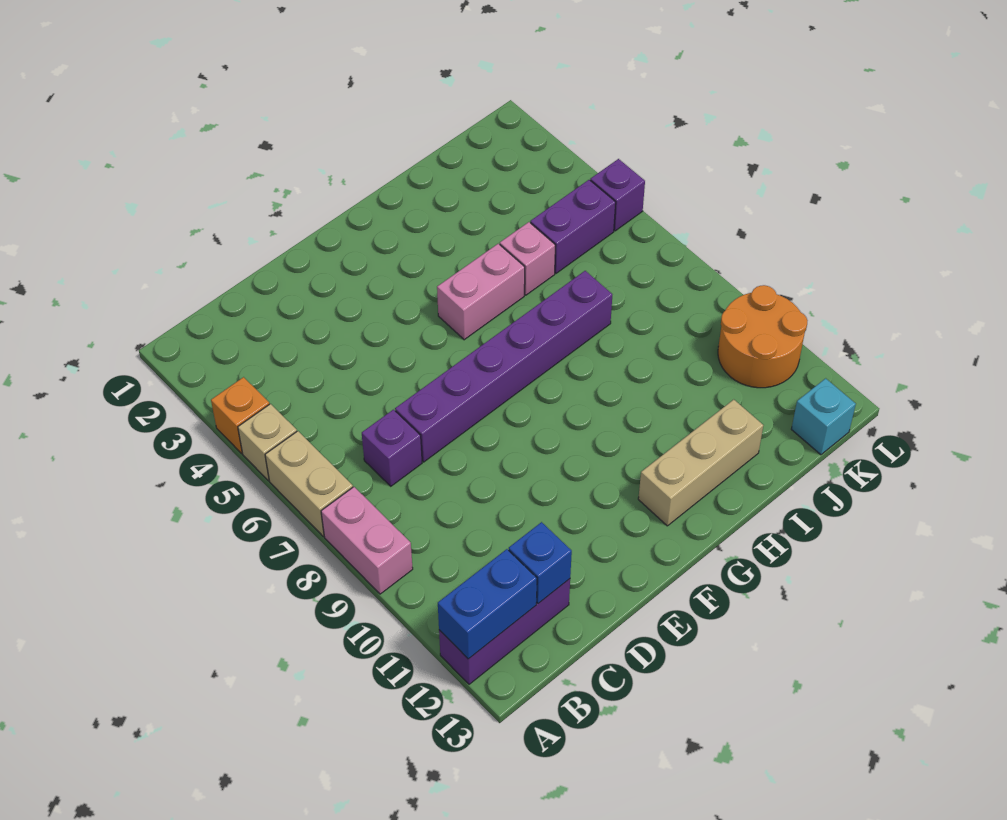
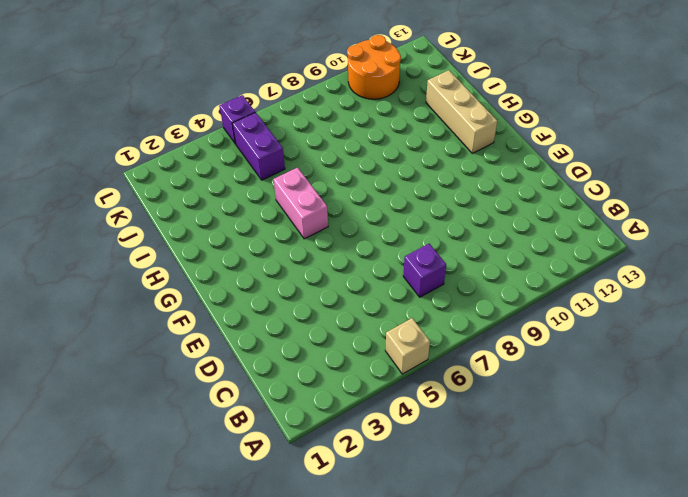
none -> orange brick A4 level 1
none -> tan brick A6:A7 level 1
none -> pink brick A8:A9 level 1

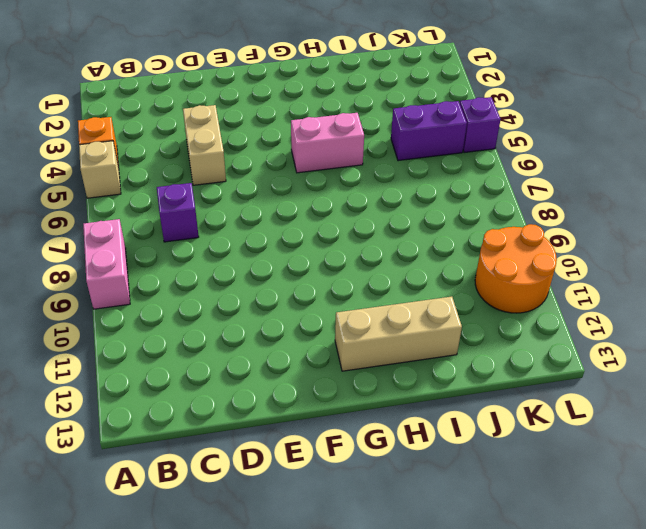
tan brick D4:D5 level 1 -> tan brick A6:A7 level 1
none -> purple brick A12:C12 level 1
none -> purple brick D7:I7 level 1
none -> pink brick I5 level 1

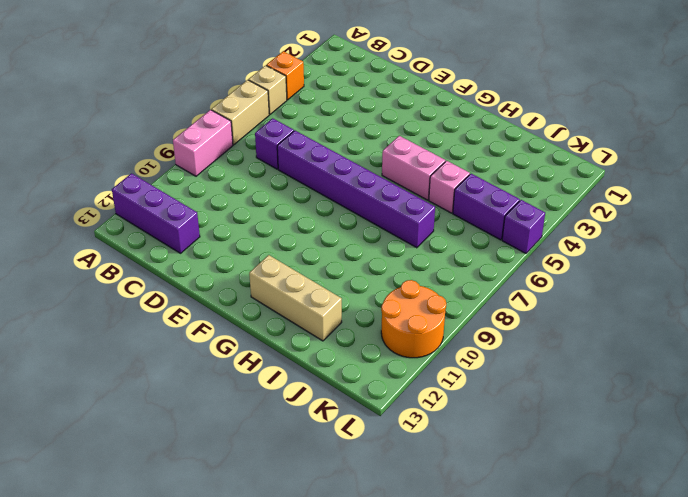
none -> cyan brick K13 level 1
none -> blue brick A12:B12 level 2
none -> blue brick C12 level 2

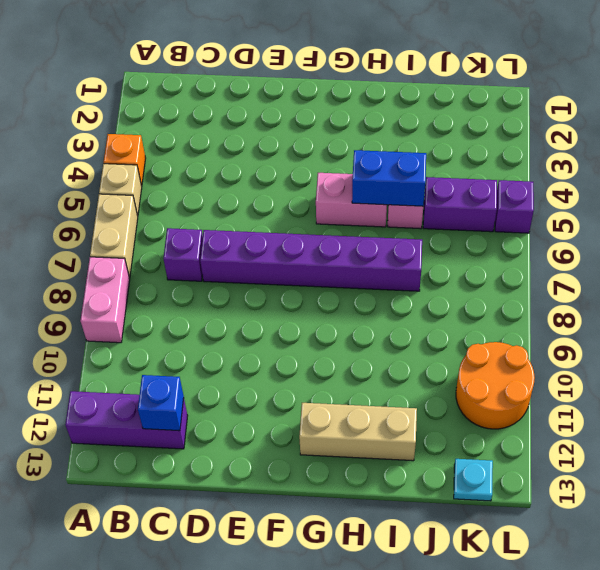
blue brick H5:I5 level 2 -> blue brick A12:B12 level 2
cyan plate K13 level 1 -> cyan brick K13 level 1

